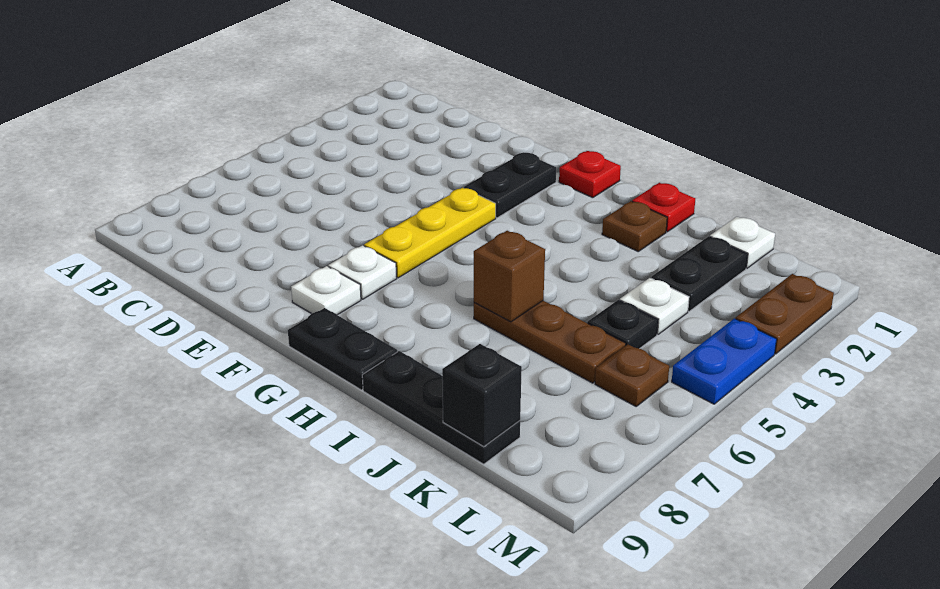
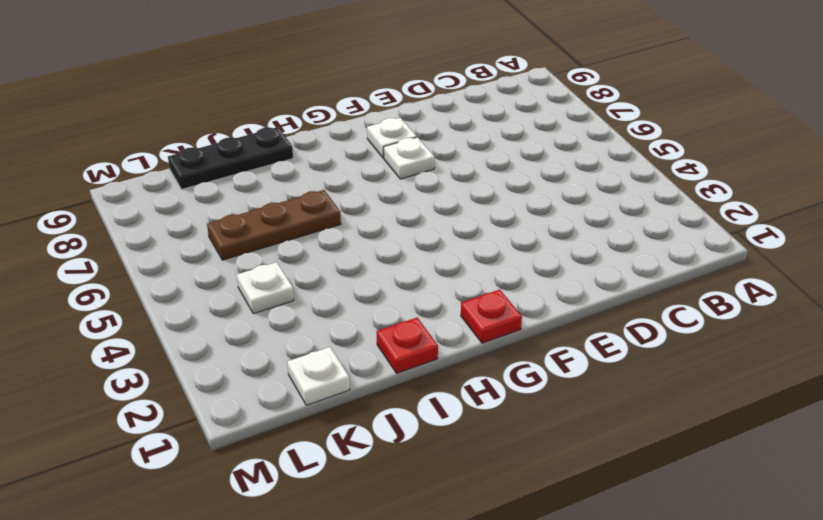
none -> black plate F2:F3 level 1
none -> yellow plate F4:F6 level 1
none -> black plate G9:H9 level 1

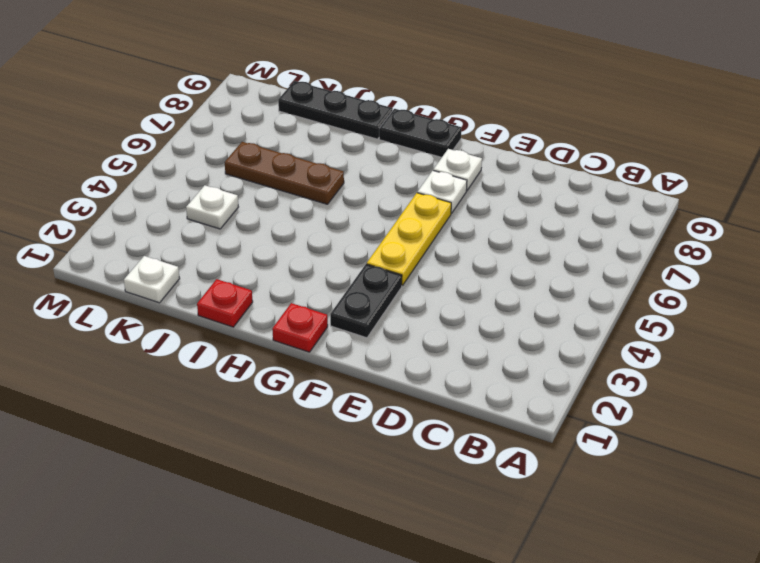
none -> brown plate I2 level 1
none -> black plate K2:K3 level 1
none -> black plate K5 level 1

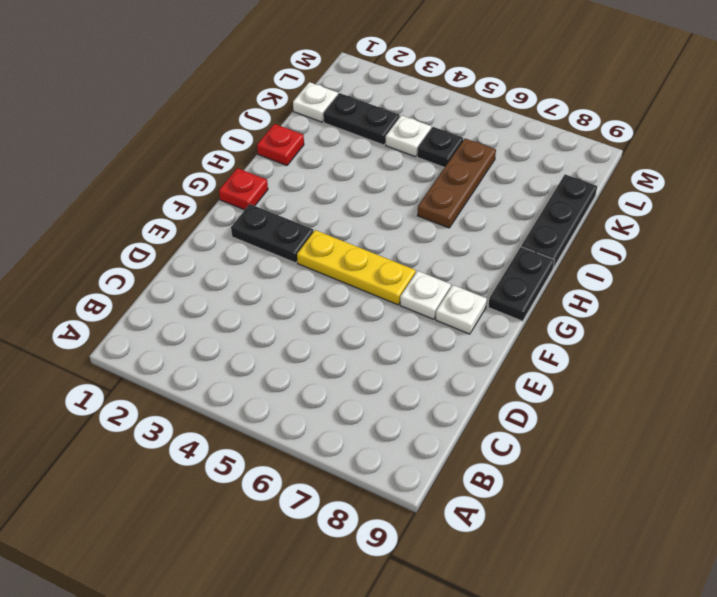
none -> brown plate I2 level 1
none -> brown plate L6 level 1
none -> brown plate M2:M3 level 1

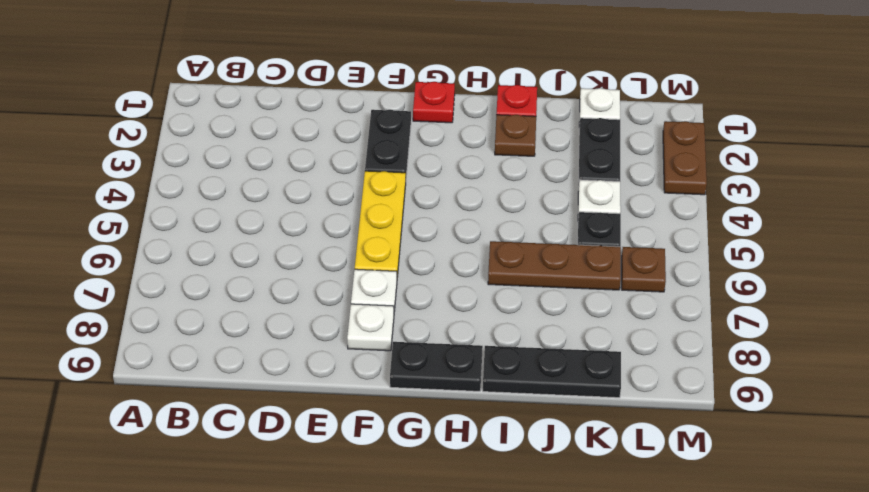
none -> blue plate M4:M5 level 1
none -> brown brick I6 level 2
none -> black brick K9 level 2

